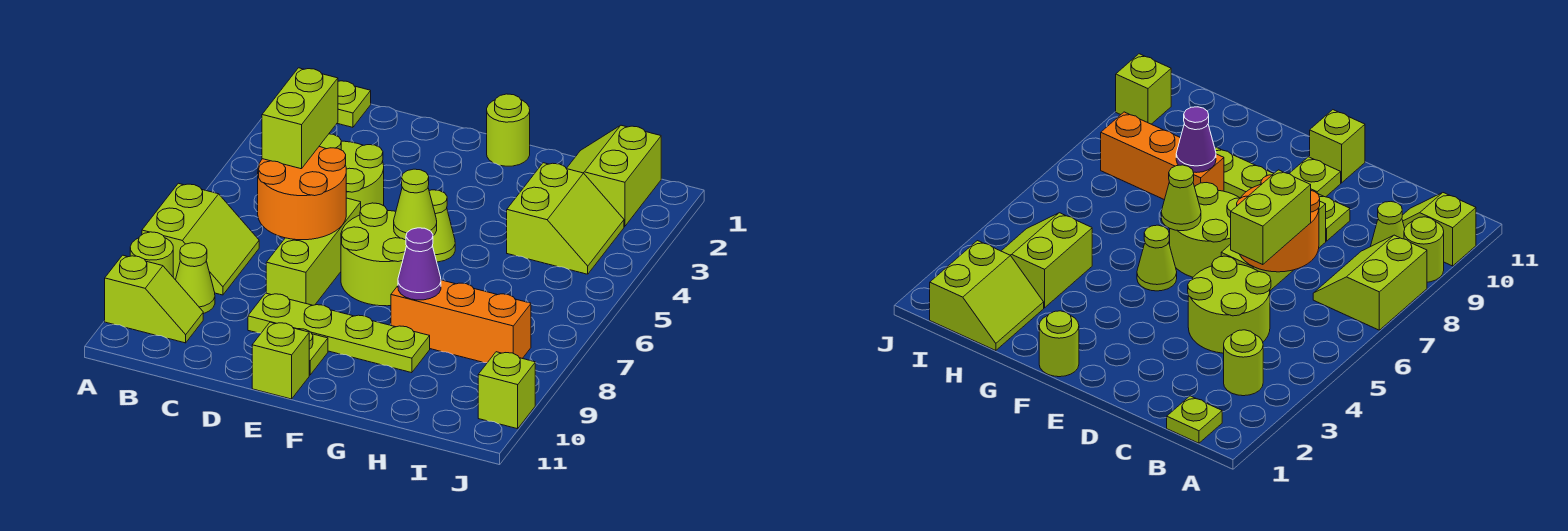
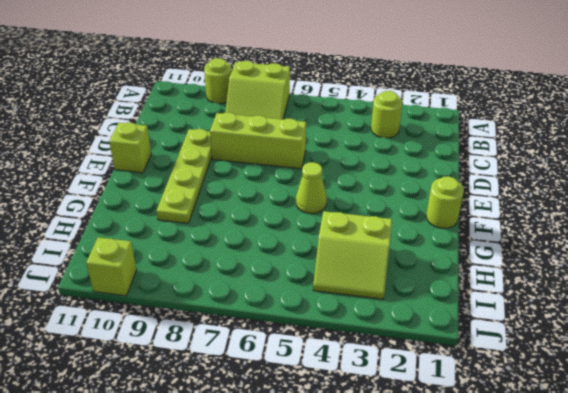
none -> lime slope A10:B10 level 1 top A
none -> lime plate B1 level 1
none -> lime cone B9 level 1

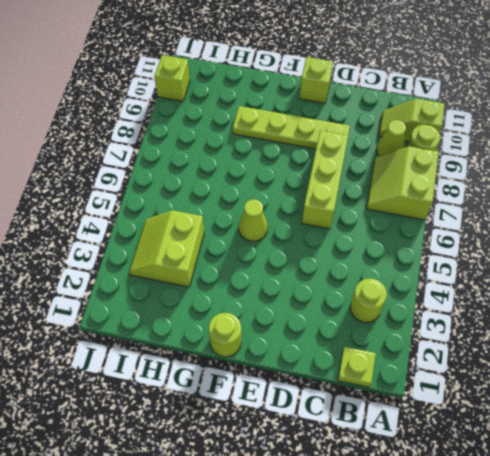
none -> lime round brick C4:D5 level 1
none -> lime round brick E6:F7 level 1
none -> lime plate E10 level 1

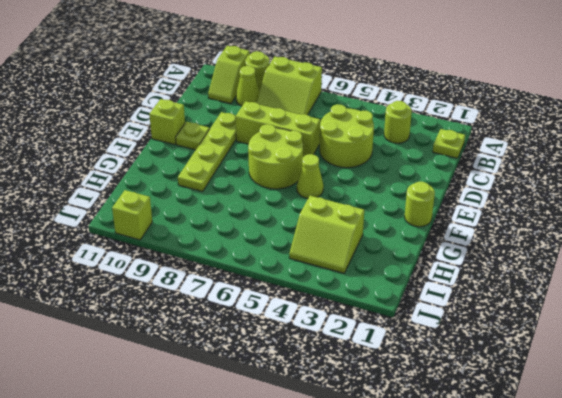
none -> orange brick G8:I8 level 1
none -> lime slope H1:I2 level 1 top I
none -> orange round brick C6:D7 level 2

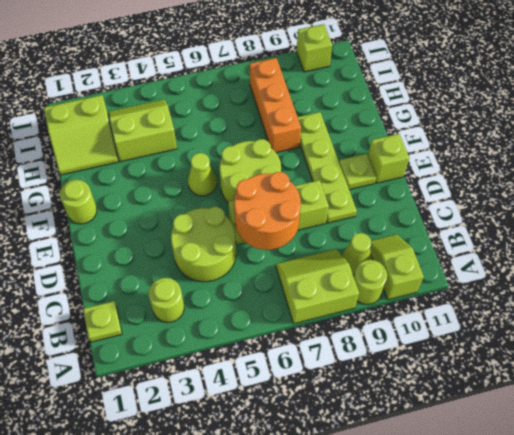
none -> lime cone F6 level 2
none -> purple cone G8 level 2
none -> lime brick C5:C6 level 3

